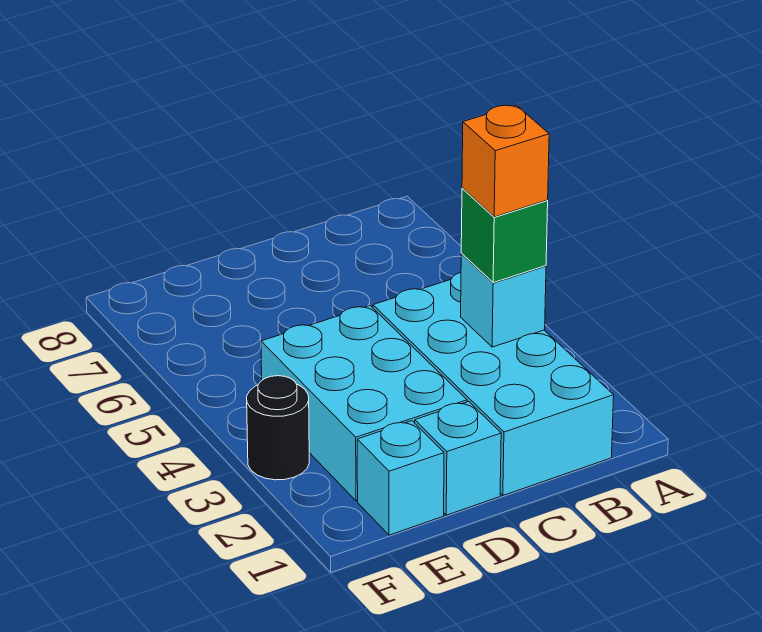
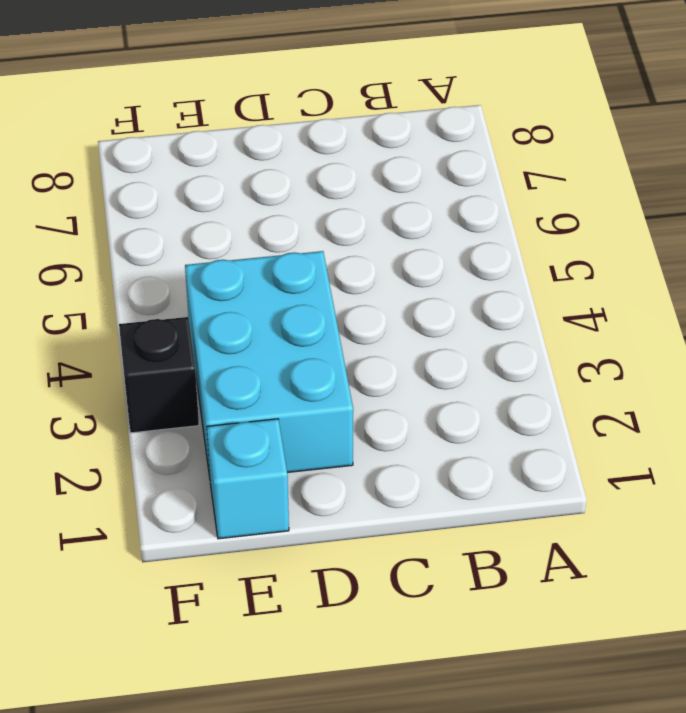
black brick F3 level 1 -> black round brick F3 level 1
none -> cyan brick B1:C4 level 1
none -> cyan brick D1 level 1

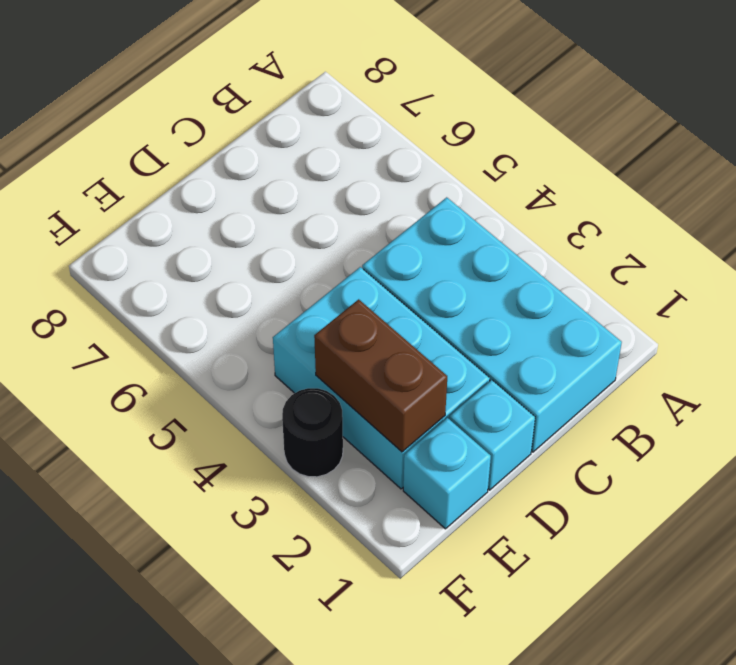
brown brick E2:E3 level 2 -> none
none -> cyan brick B3 level 2
none -> green brick B3 level 3

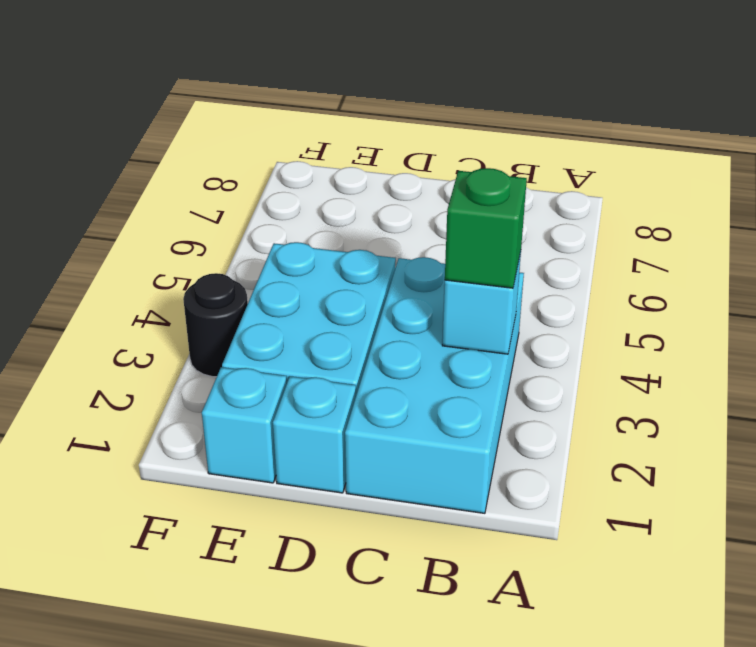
none -> orange brick B3 level 4

